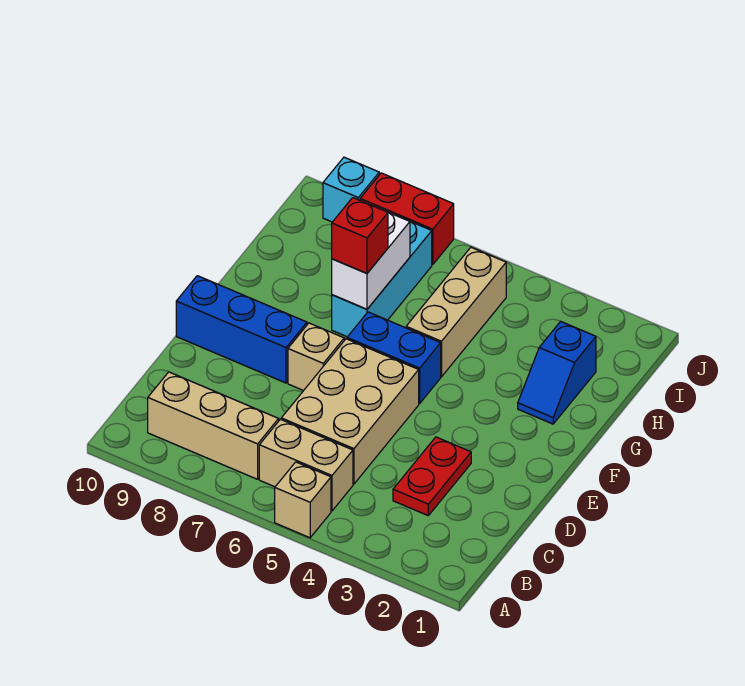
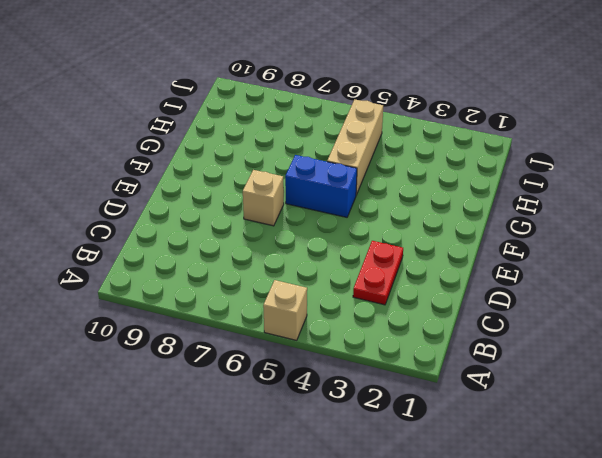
none -> tan brick B5:B6 level 1
none -> tan brick B7:B9 level 1
none -> tan brick C5:E6 level 1

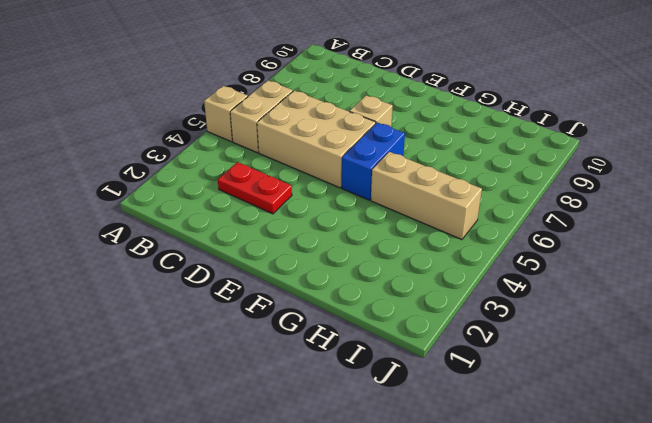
none -> tan brick B7:B9 level 1
none -> blue brick E8:E10 level 1
none -> blue slope G2:H2 level 1 top H

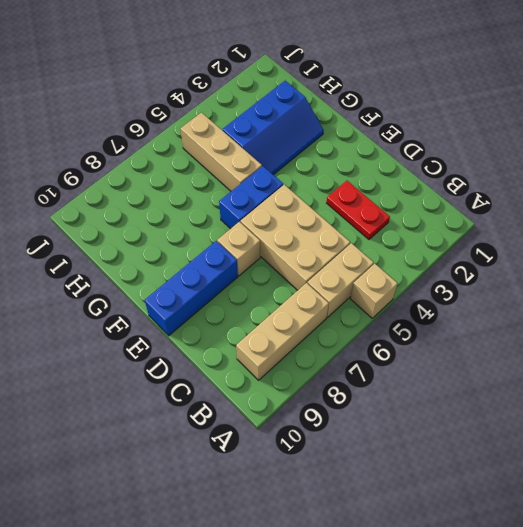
blue slope G2:H4 level 1 top H -> blue slope G2:H2 level 1 top H
none -> cyan brick G7:I7 level 1
none -> red brick J7:J8 level 1
none -> cyan brick J9 level 1

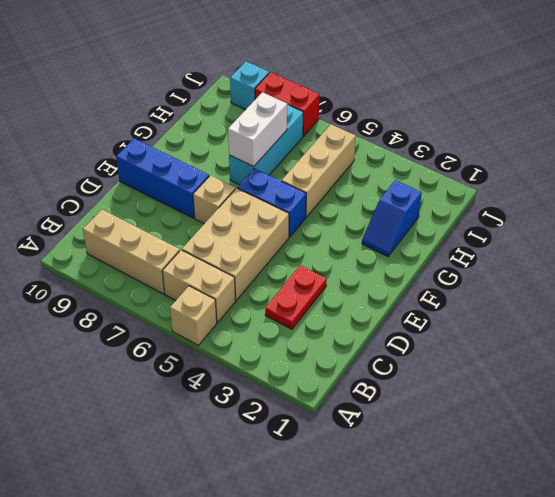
none -> red brick G7 level 3

